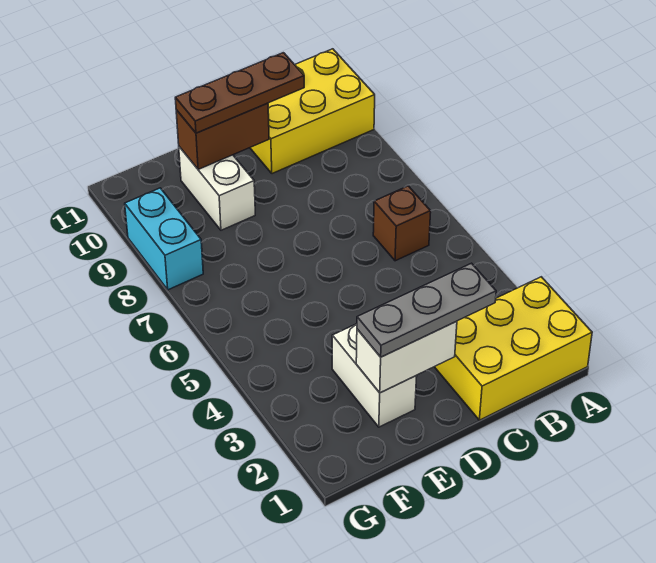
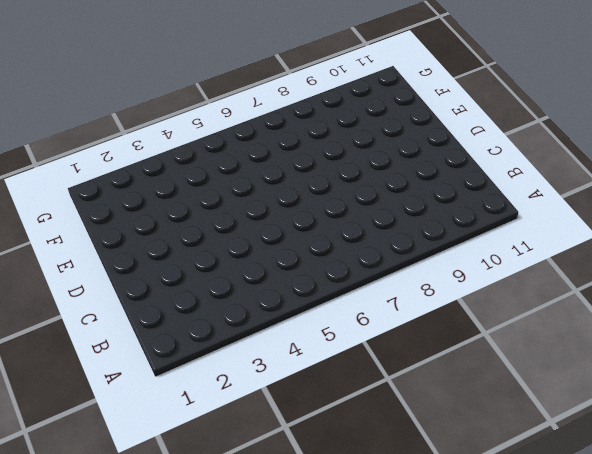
none -> yellow brick A1:C2 level 1
none -> yellow brick A10:C11 level 1

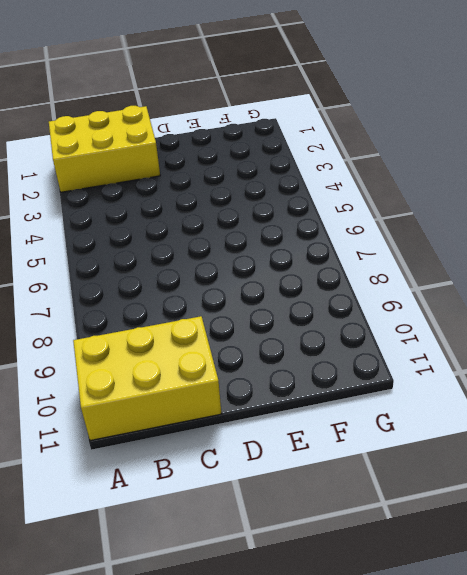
none -> brown brick B6 level 1
none -> white brick E2:E3 level 1

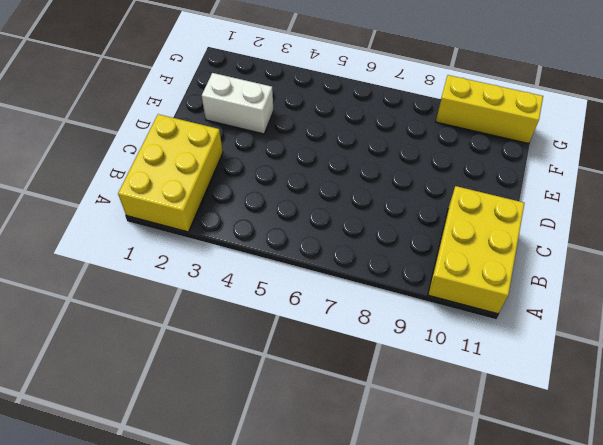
yellow brick G9:G11 level 1 -> cyan brick G8:G9 level 1
none -> brown brick B6 level 1
none -> white brick E9:E10 level 1

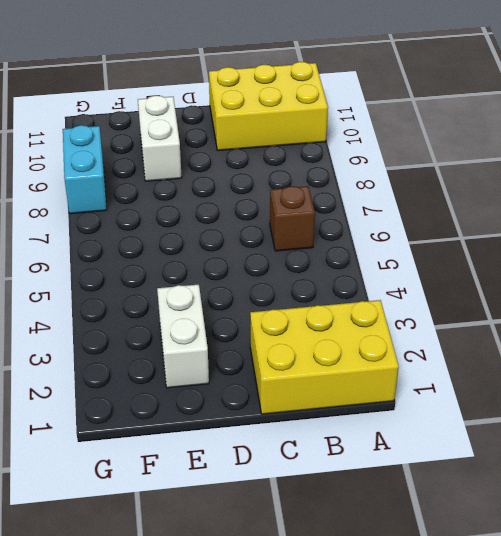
none -> white brick D2:E2 level 2
none -> brown brick D10:E10 level 2

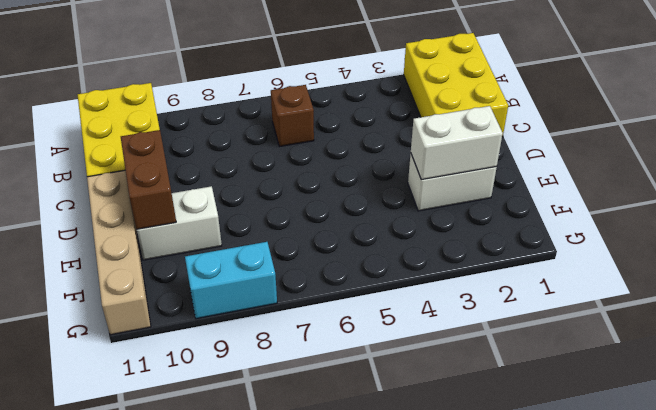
tan brick D11:G11 level 1 -> none
white brick E2:E3 level 2 -> white brick D2:E2 level 2
none -> grey plate C2:E2 level 3
none -> brown plate C10:E10 level 3

